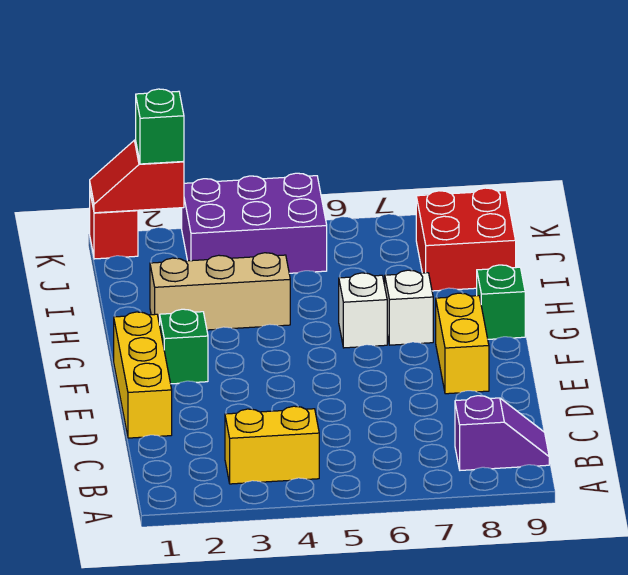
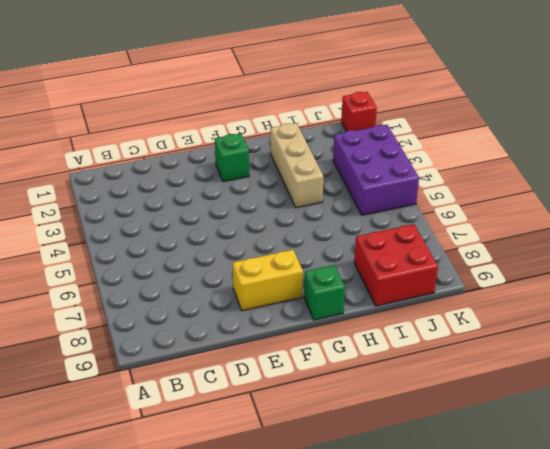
none -> yellow brick B3:B4 level 1
none -> purple slope B8:B9 level 1 top 8
none -> yellow brick D1:F1 level 1

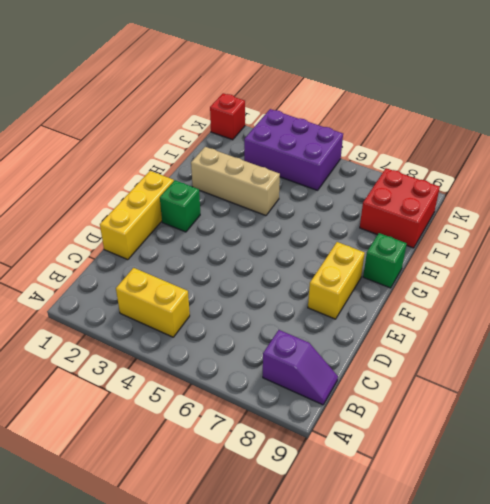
none -> white brick G6 level 1
none -> white brick G7 level 1
none -> red slope K1:K2 level 2 top 2

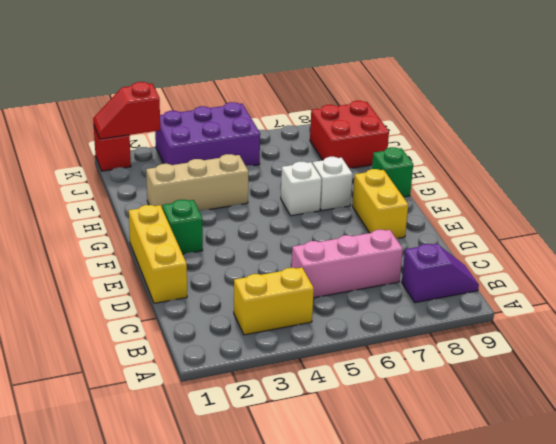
pink brick C5:C7 level 1 -> none
none -> green brick K2 level 3

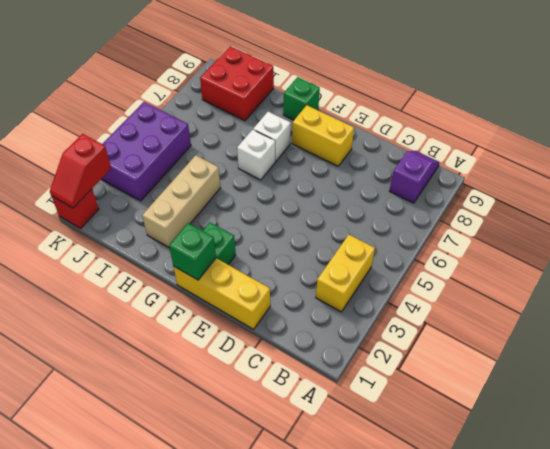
green brick F1 level 2 -> green brick K2 level 3

